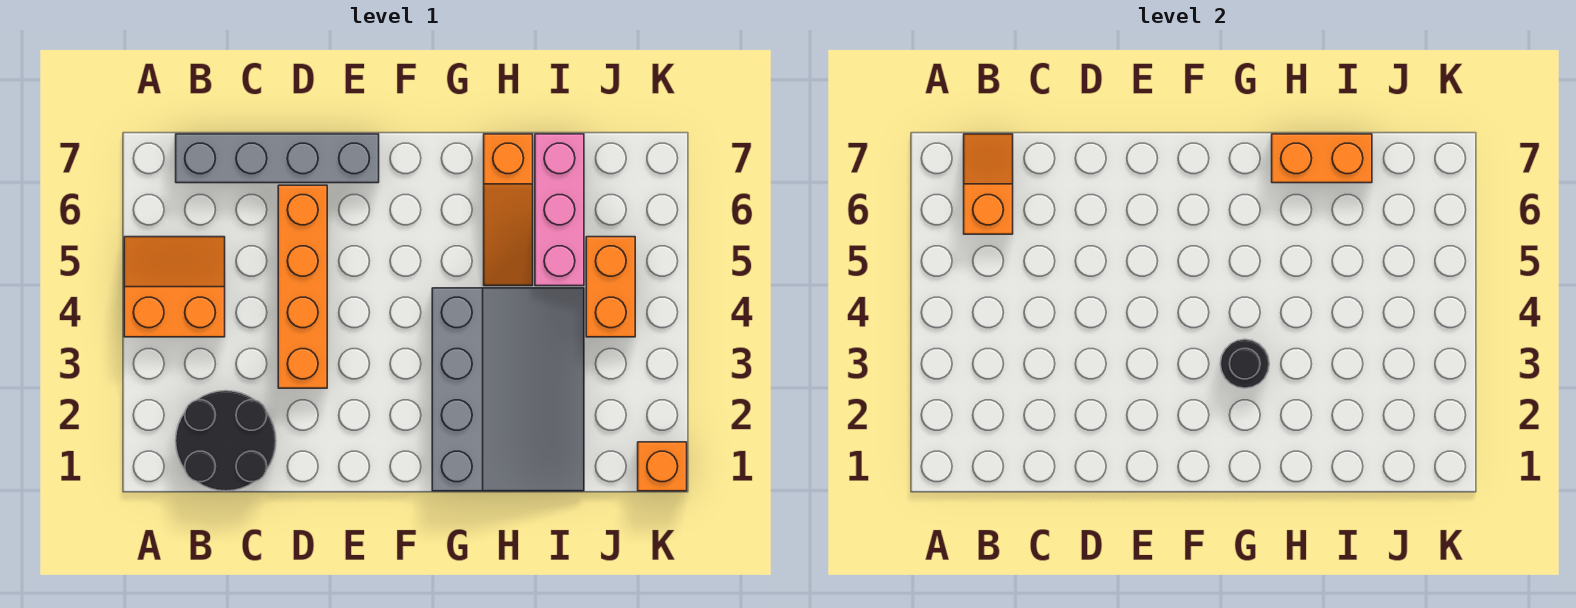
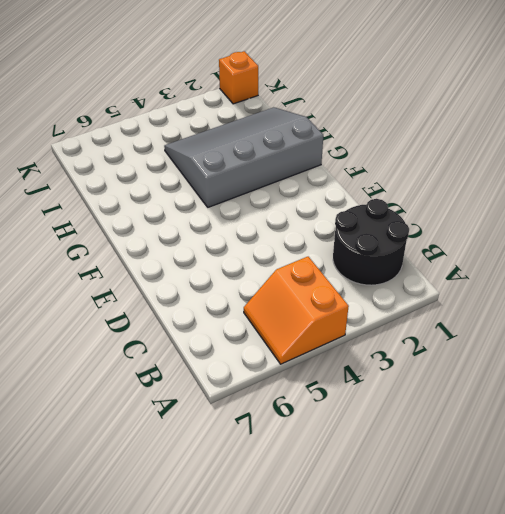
none -> grey brick B7:E7 level 1
none -> orange brick D3:D6 level 1
none -> orange slope H5:H7 level 1 top 7

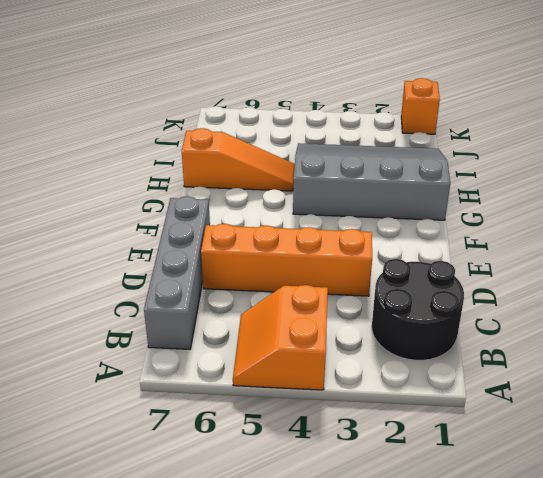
none -> pink brick I5:I7 level 1
none -> orange brick J4:J5 level 1
none -> orange slope B6:B7 level 2 top 6

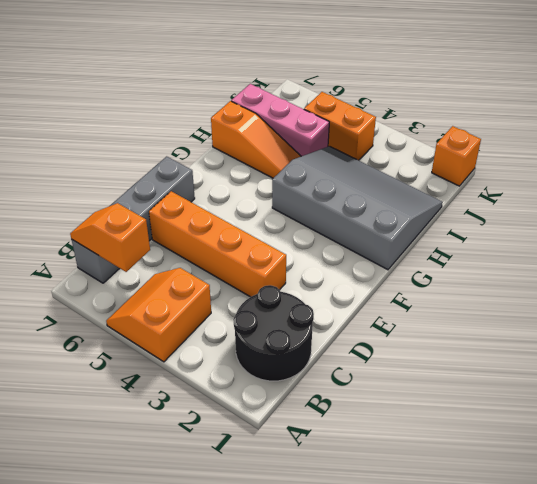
none -> black round brick G3 level 2
none -> orange brick H7:I7 level 2

